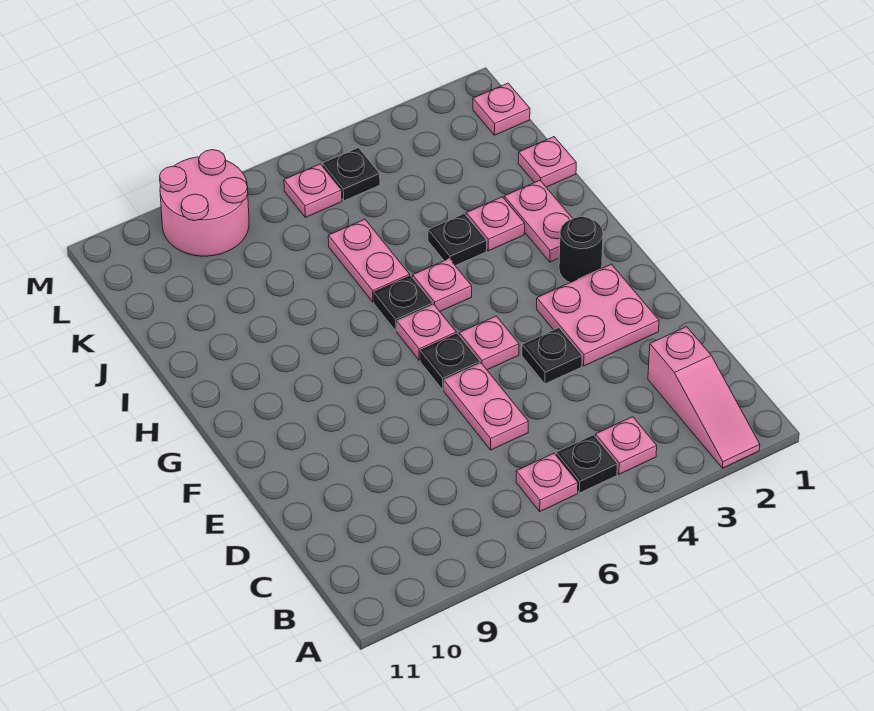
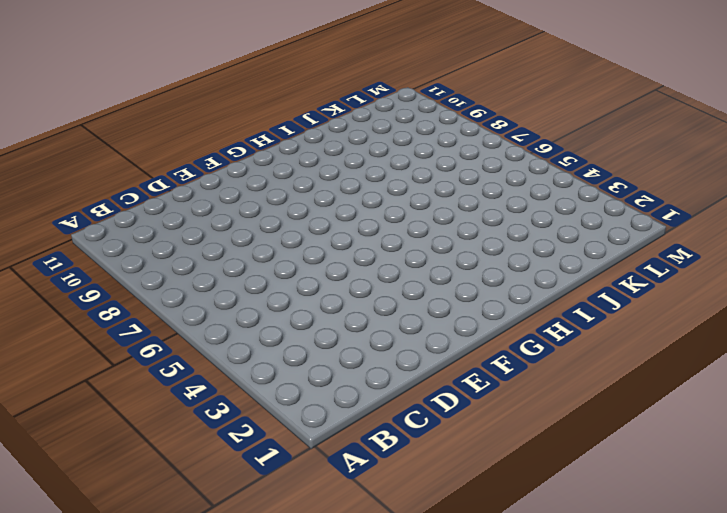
none -> pink slope A2:C2 level 1 top C
none -> pink plate B4 level 1
none -> black plate B5 level 1

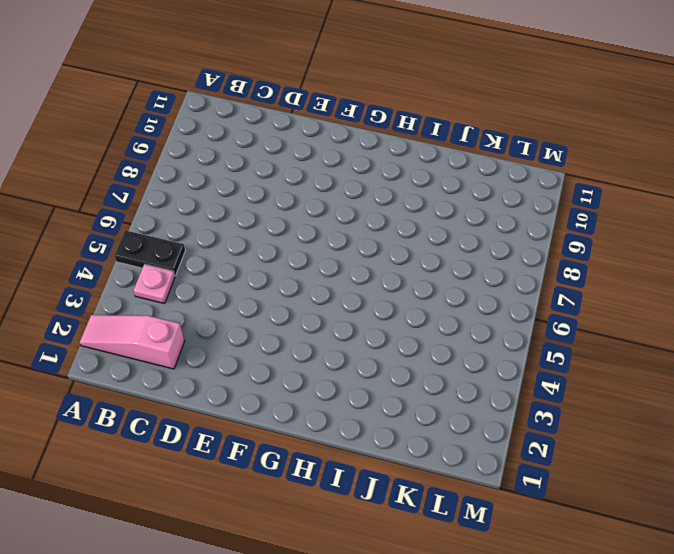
black plate A5:B5 level 1 -> black plate B5 level 1
none -> pink plate B6 level 1
none -> pink plate D6:E6 level 1
none -> pink plate E2:F3 level 1

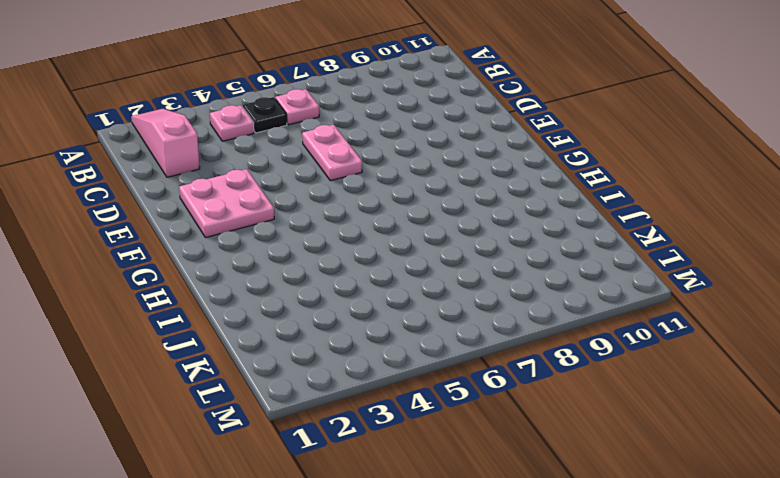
none -> black plate E4 level 1
none -> pink plate F5 level 1
none -> black plate F6 level 1

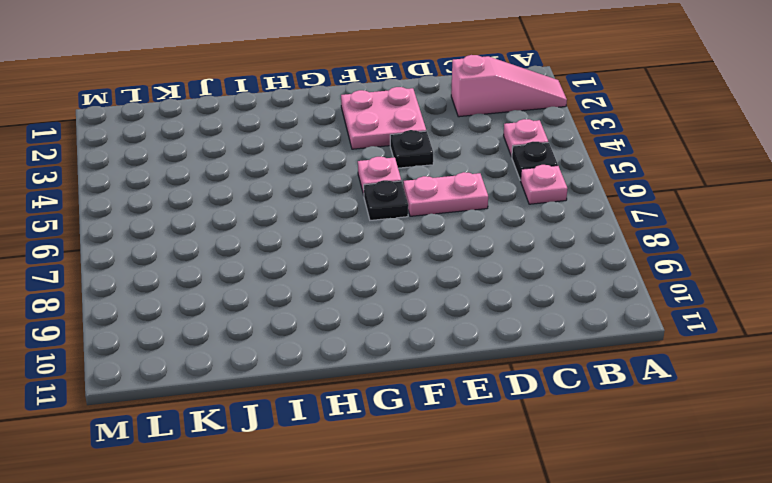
none -> black round brick G2 level 1
none -> pink plate G6 level 1
none -> pink plate H2:I2 level 1

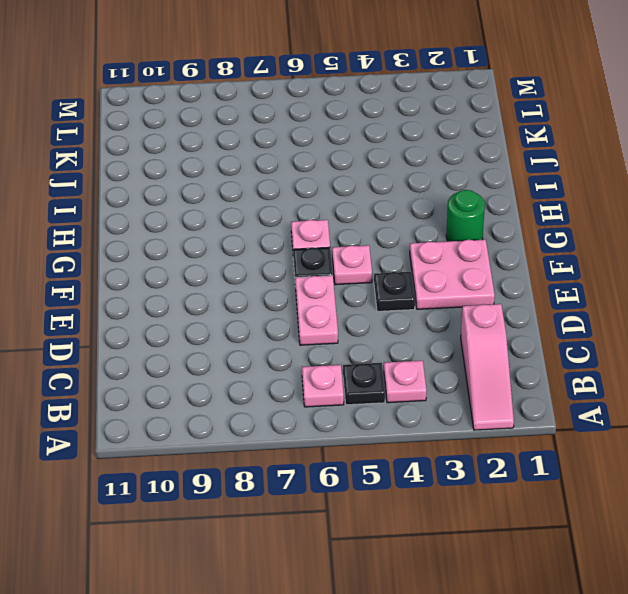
green round brick G2 level 1 -> black round brick G2 level 1
none -> pink plate H2:I2 level 1
none -> pink plate H5 level 1
none -> black plate H6 level 1

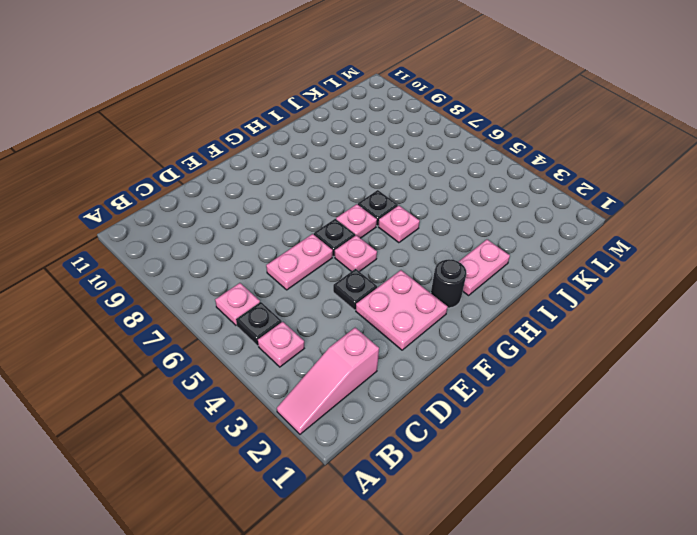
none -> pink plate I3 level 1
none -> black plate I4 level 1
none -> pink plate I6:J6 level 1

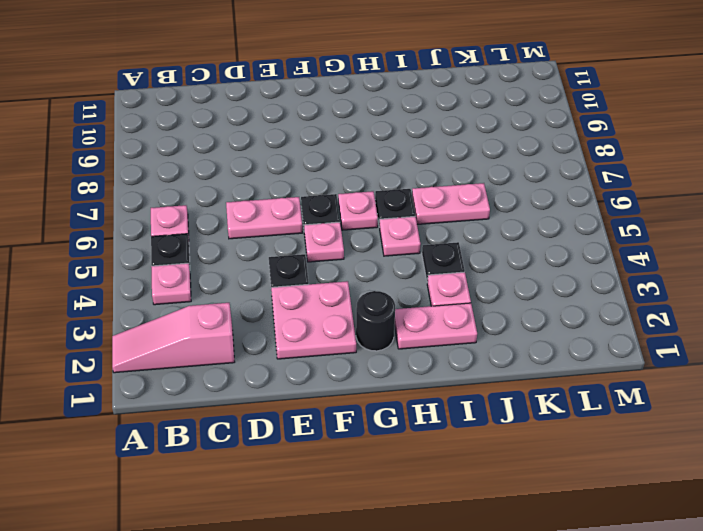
none -> pink plate J1 level 1
none -> pink plate L1 level 1
none -> black plate L5 level 1

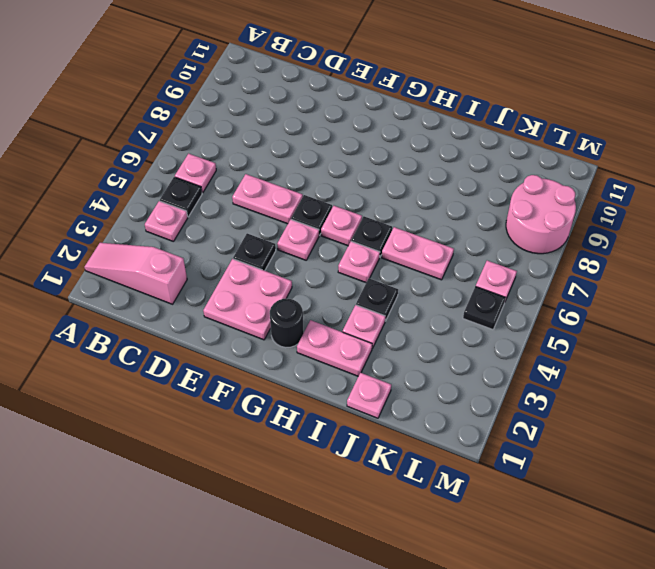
none -> pink plate L1 level 1

